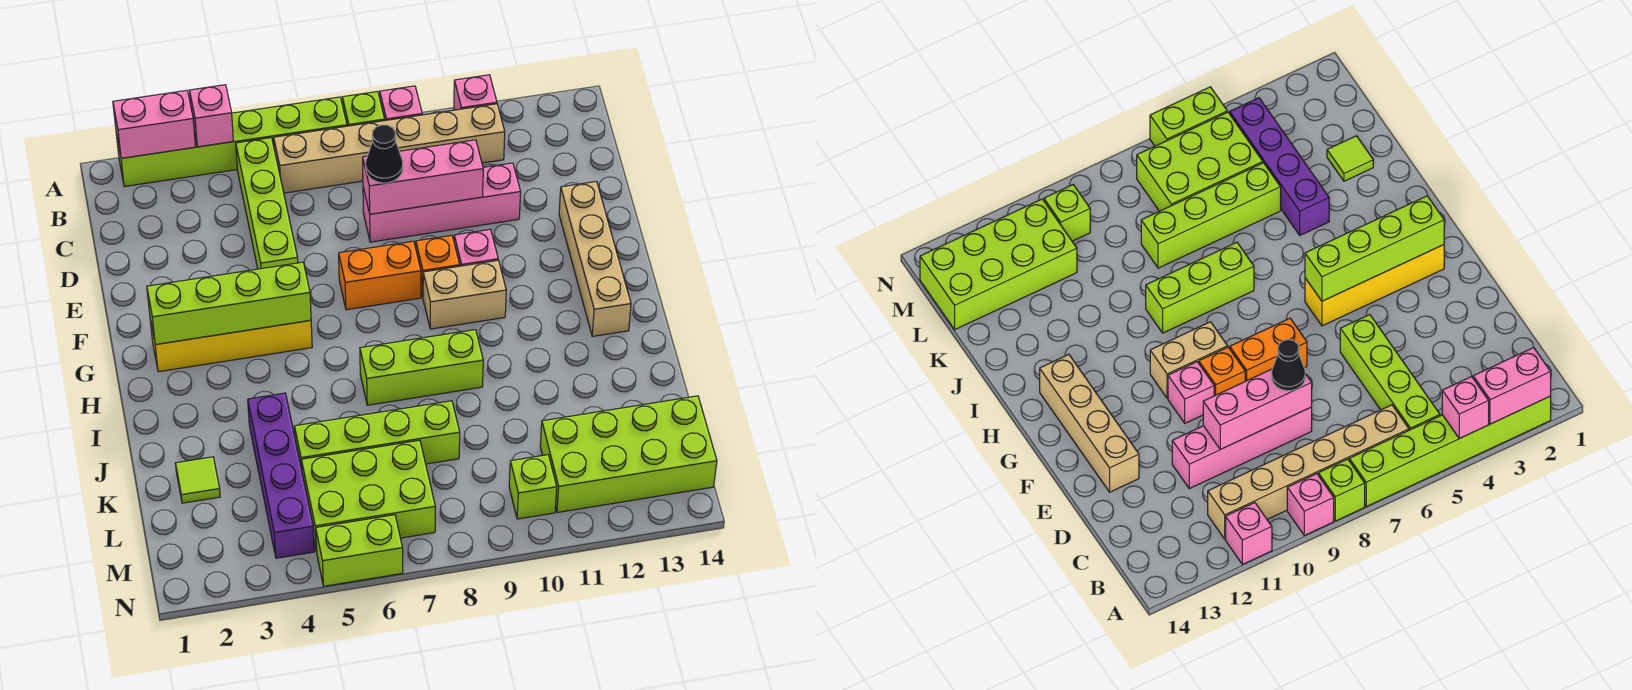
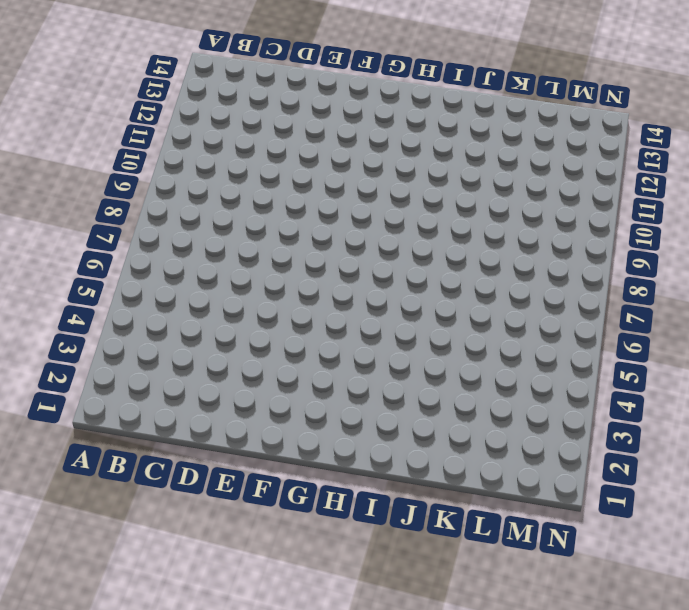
none -> lime brick A2:A7 level 1
none -> lime brick A8 level 1
none -> pink brick A9 level 1

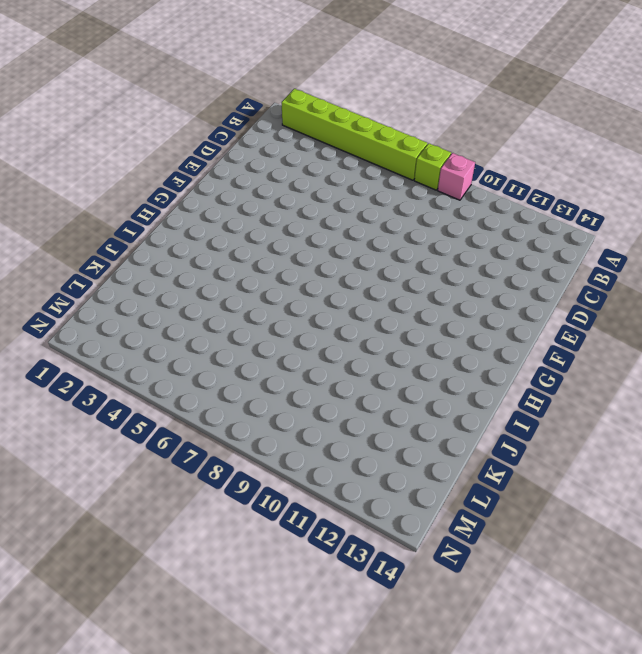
none -> pink brick A11 level 1
none -> lime brick B5:E5 level 1
none -> tan brick B6:B11 level 1

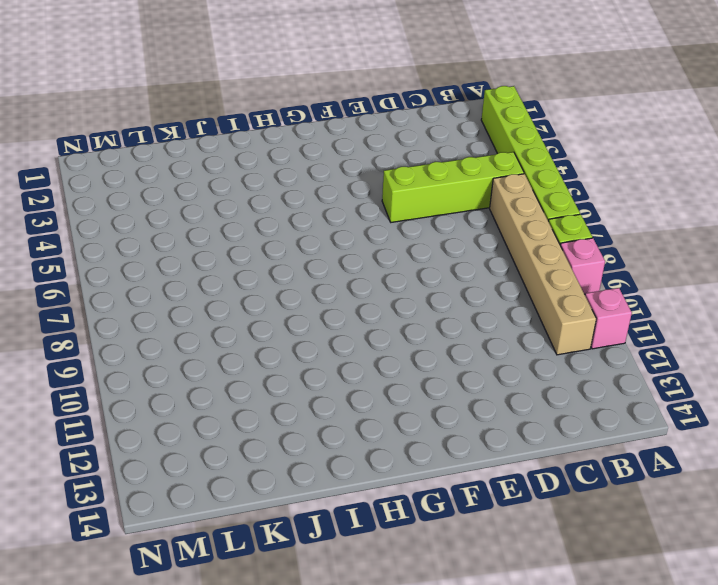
none -> pink brick D8:D11 level 1
none -> tan brick E13:H13 level 1
none -> orange brick F7:F8 level 1

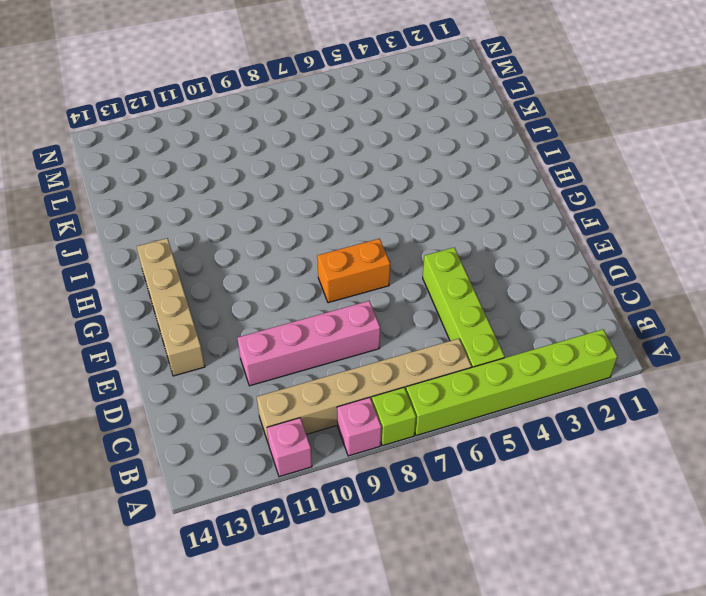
none -> orange brick F9 level 1
none -> pink brick F10 level 1
none -> yellow brick G2:G5 level 1

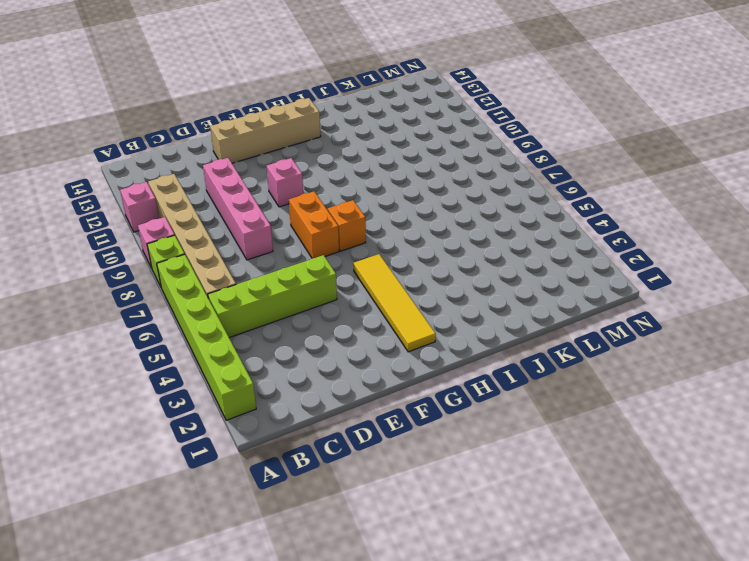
yellow tile G2:G5 level 1 -> yellow brick G2:G5 level 1
orange brick G7 level 1 -> orange brick F9 level 1
none -> tan brick G9:G10 level 1
none -> lime brick I7:I9 level 1
none -> purple brick J4:M4 level 1

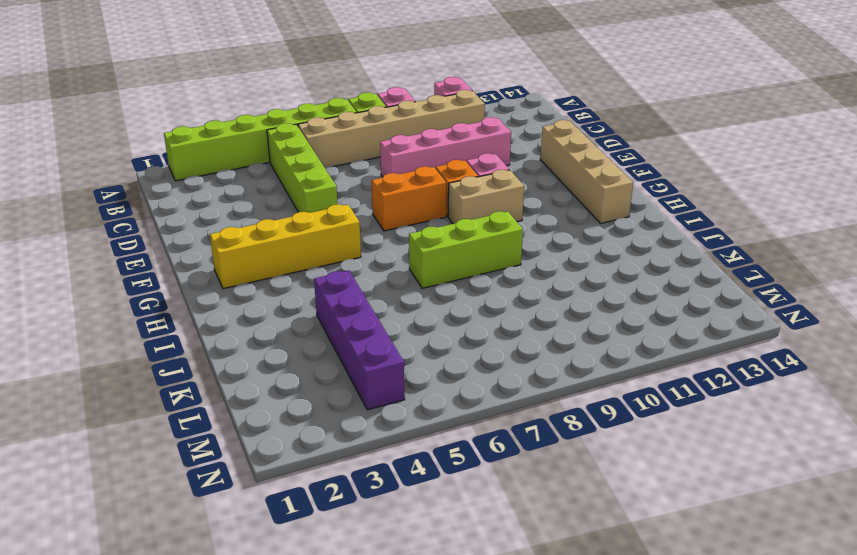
none -> lime tile K2 level 1
none -> lime brick K5:K8 level 1
none -> lime brick L5:M7 level 1

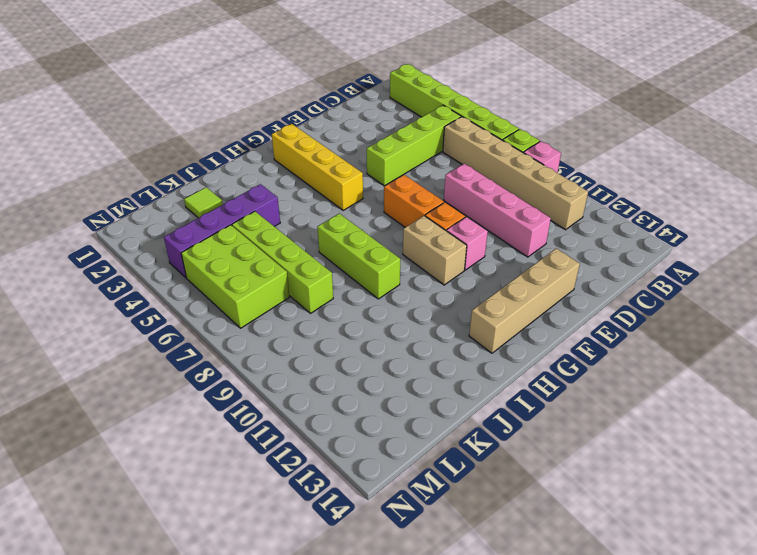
none -> pink brick A11 level 1
none -> lime brick L11:M14 level 1
none -> lime brick M10 level 1

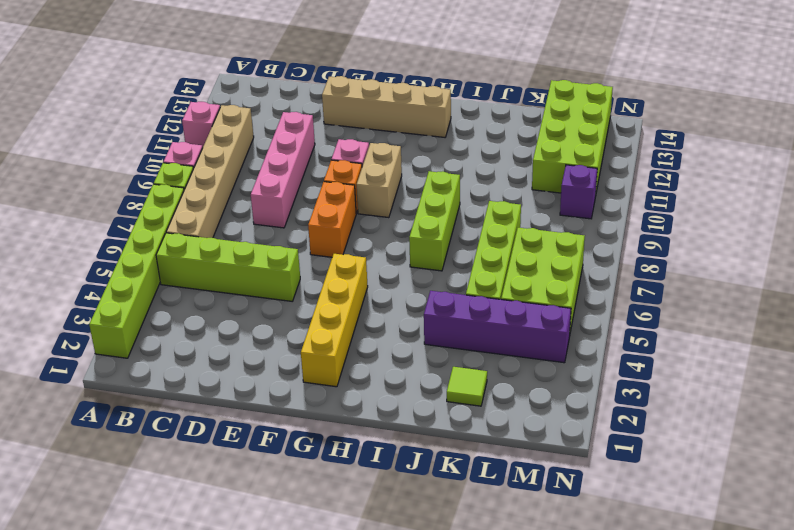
purple brick M10 level 1 -> lime brick M10 level 1
none -> lime brick N5:N6 level 1
none -> pink brick A2:A3 level 2
none -> pink brick A4 level 2

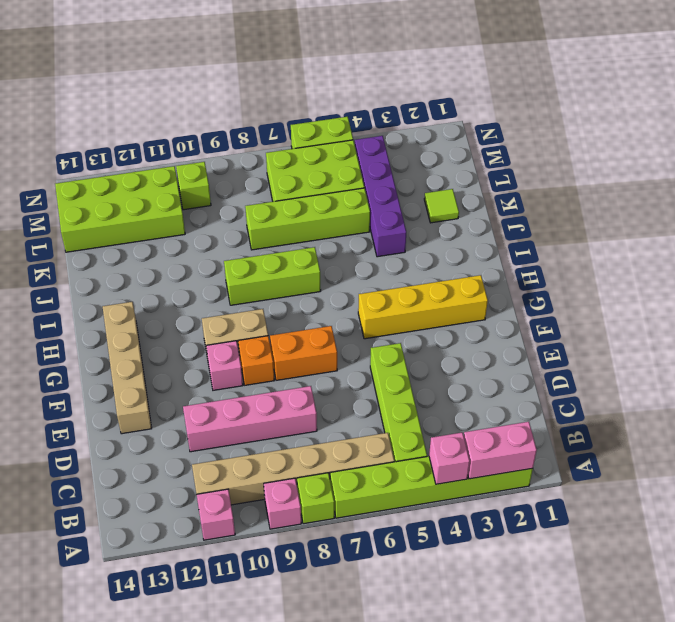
none -> pink brick D8:D10 level 2
none -> lime brick G2:G5 level 2
none -> black cone D8 level 3

